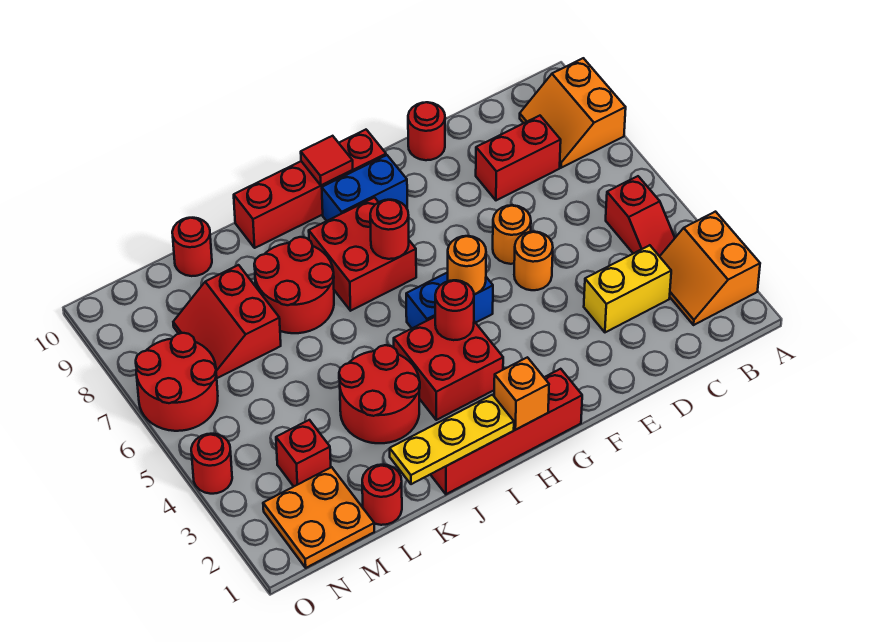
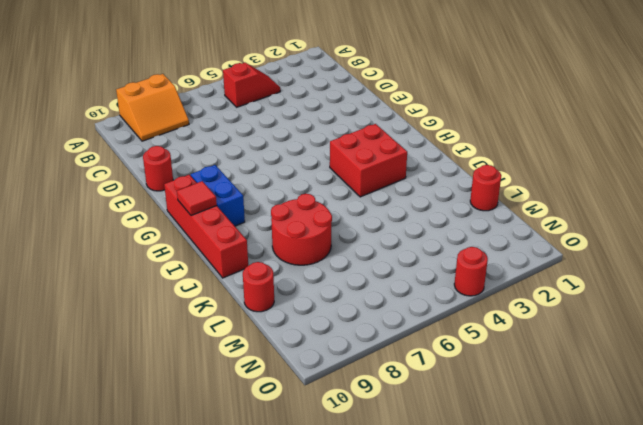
none -> orange slope A2:B3 level 1 top A
none -> yellow brick C3:D3 level 1
none -> red brick C8:D8 level 1

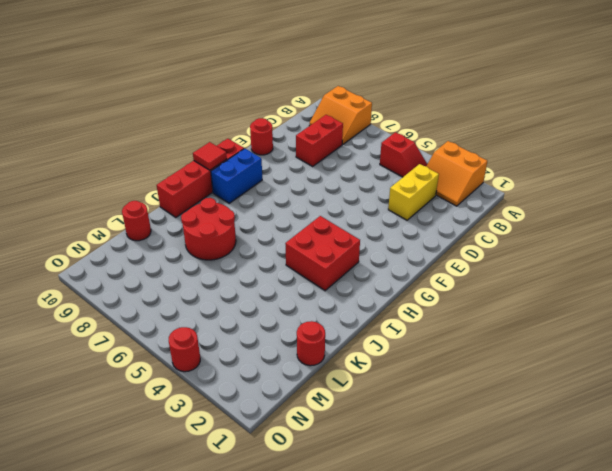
none -> orange round brick E5 level 1
none -> orange round brick E6 level 1
none -> red brick G1:J1 level 1

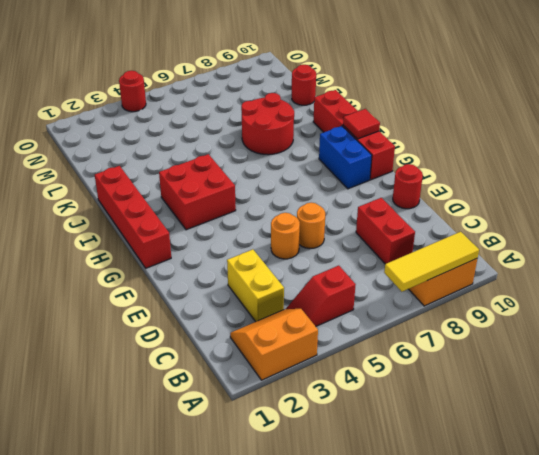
yellow tile A7:A9 level 2 -> none
none -> blue brick G5:H5 level 1
none -> red brick H7:I8 level 1
none -> red round brick J3:K4 level 1

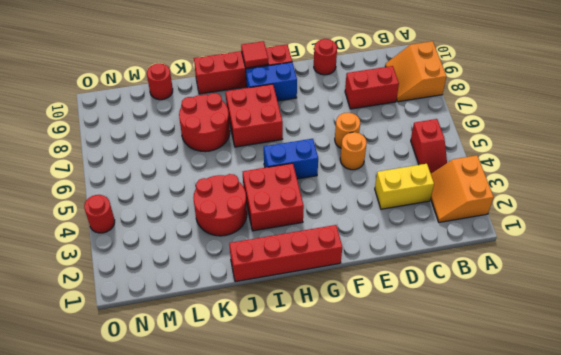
none -> red round brick L1 level 1
none -> red slope L7:M8 level 1 top L
none -> orange plate M1:N2 level 1

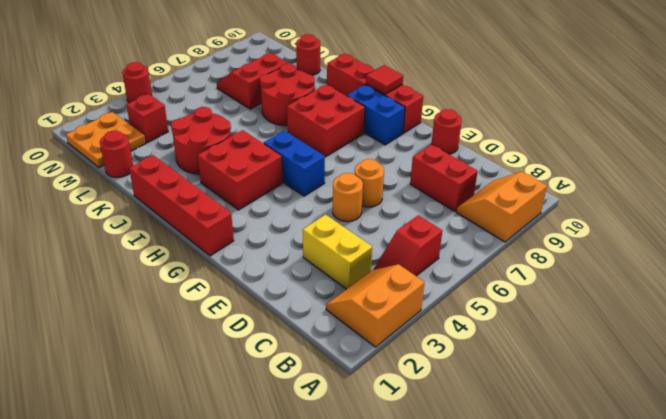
none -> red round brick N6:O7 level 1
none -> orange round brick G5 level 2
none -> orange brick H1 level 2

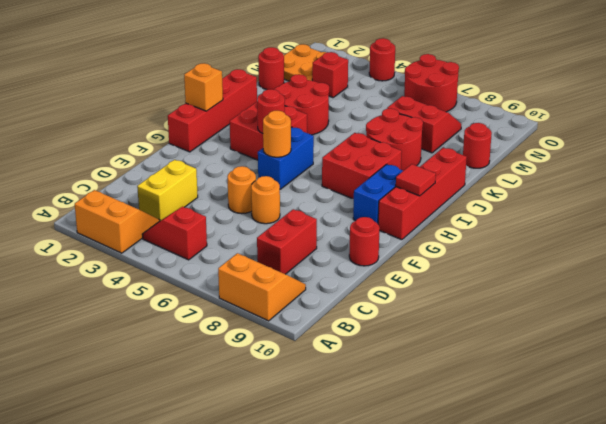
none -> red round brick H7 level 2
none -> yellow plate I1:K1 level 2

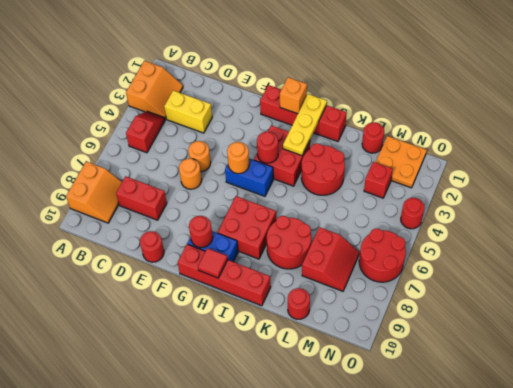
red round brick G9 level 2 -> red round brick H7 level 2
yellow plate I1:I3 level 2 -> yellow plate I1:K1 level 2

